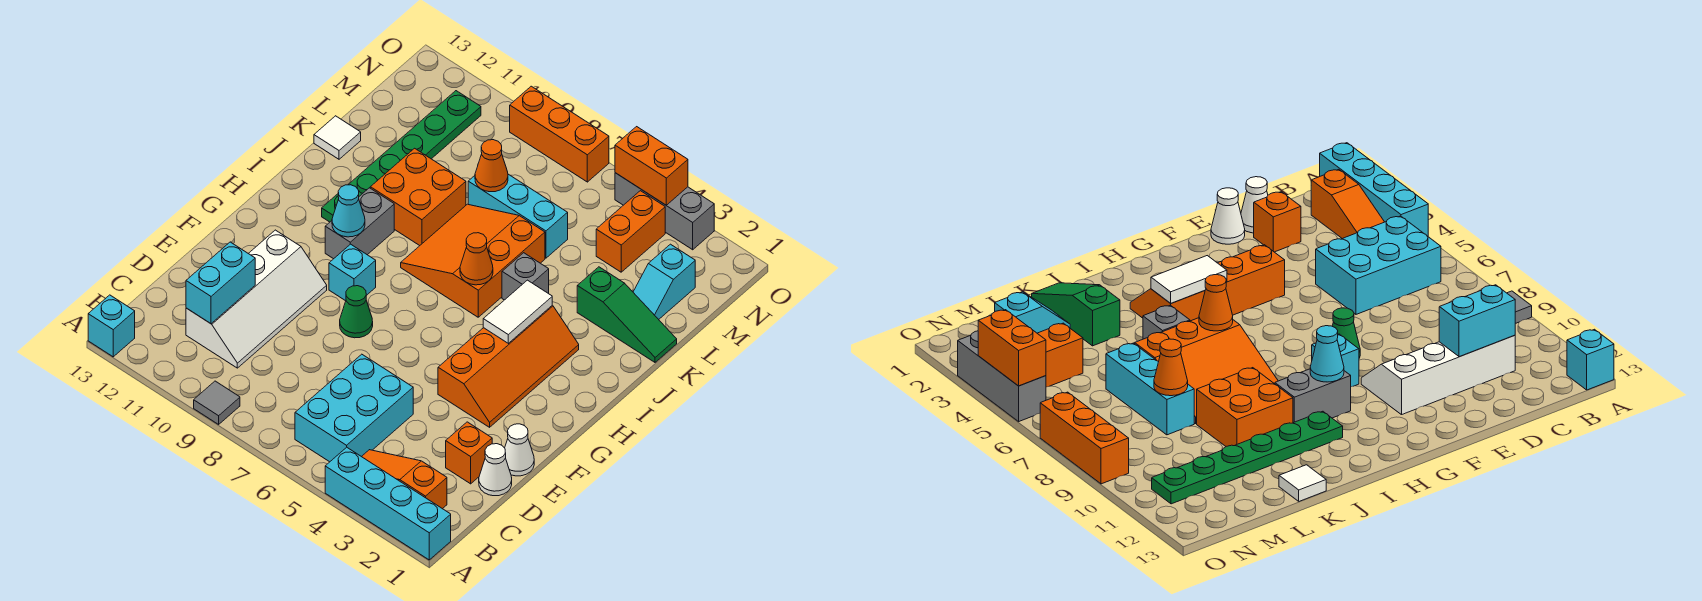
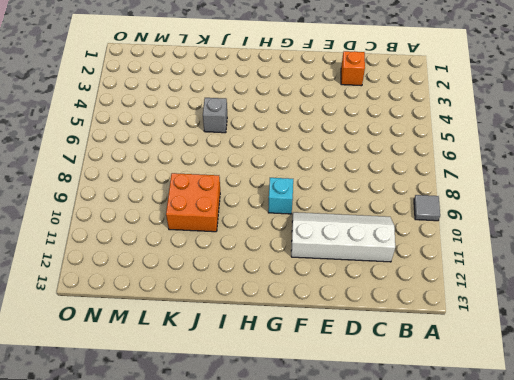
none -> cyan brick A1:A4 level 1
none -> cyan brick A13 level 1
none -> orange slope B2:B4 level 1 top 2
none -> cyan brick B5:D6 level 1

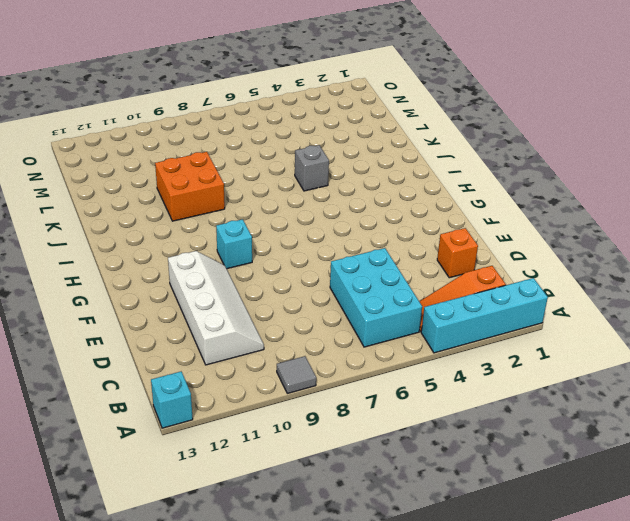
none -> white cone D1 level 1
none -> white cone E1 level 1
none -> orange slope F3:I4 level 1 top 4
none -> green cone F8 level 1

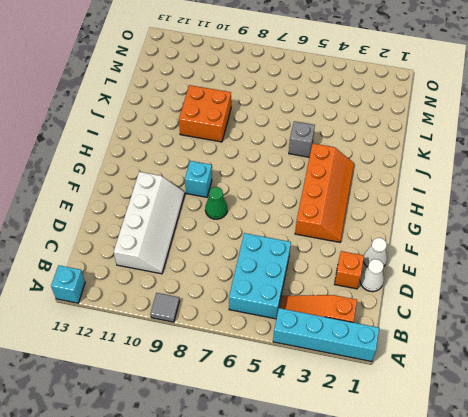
none -> grey brick H10:I10 level 1
none -> orange slope I6:K8 level 1 top 6
none -> green plate I11:N11 level 1
none -> green slope K1:K3 level 1 top 3

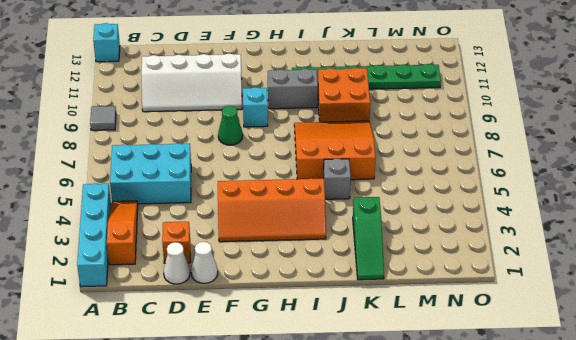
none -> white tile K13 level 1
none -> cyan slope L2:M2 level 1 top M
none -> cyan brick L6:L8 level 1
none -> orange brick M4:N4 level 1

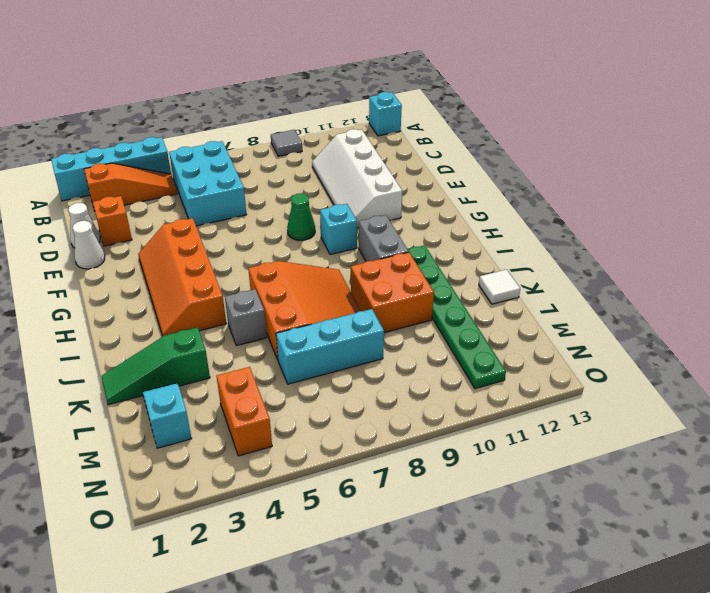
none -> grey brick O3:O5 level 1
none -> orange brick O7:O9 level 1
none -> cyan brick C11:D11 level 2
none -> white tile H4:I4 level 2

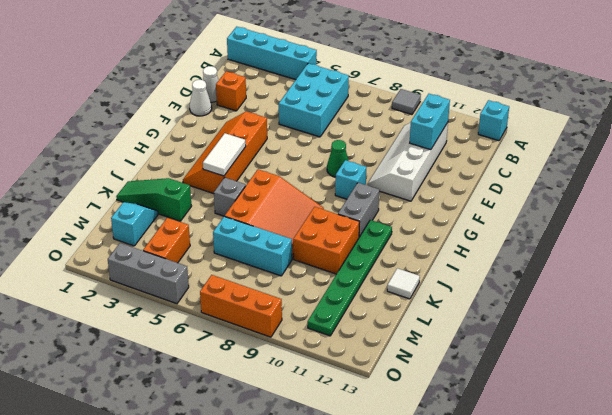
none -> orange slope B2:B4 level 1 top 2
none -> cyan cone H10 level 2
none -> orange cone I6 level 2
none -> orange cone L8 level 2

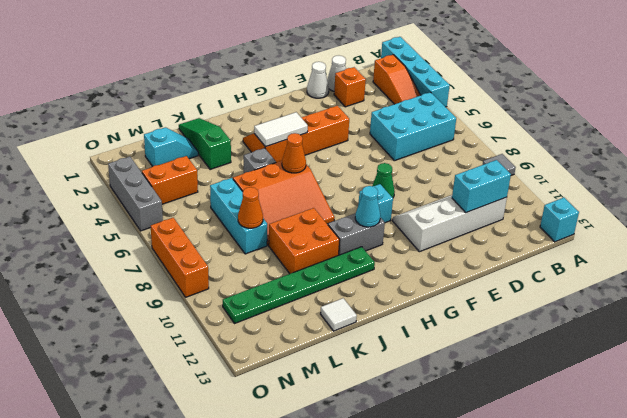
none -> orange brick O4:O5 level 2

